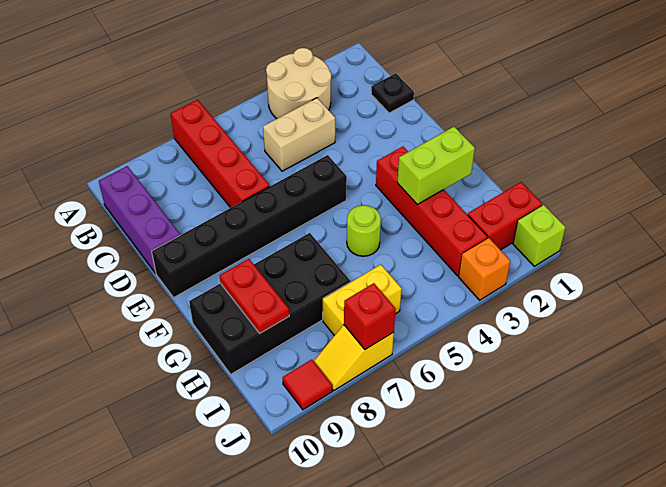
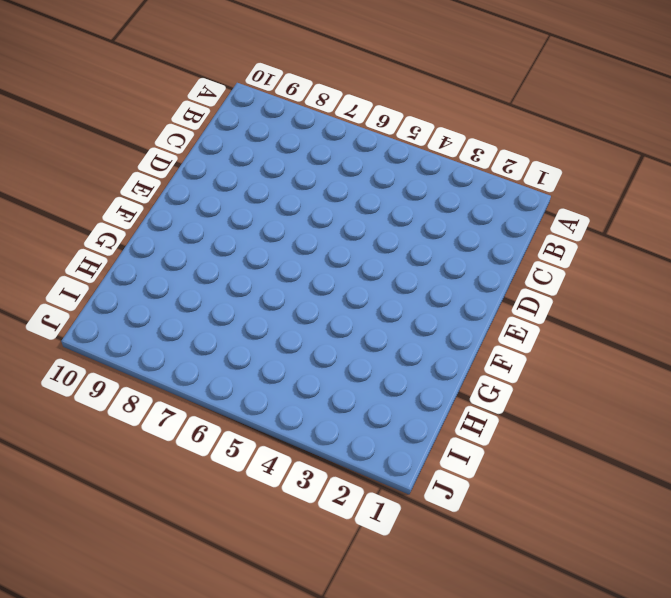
none -> tan round brick A3:B4 level 1
none -> red brick A7:D7 level 1
none -> purple brick B10:D10 level 1

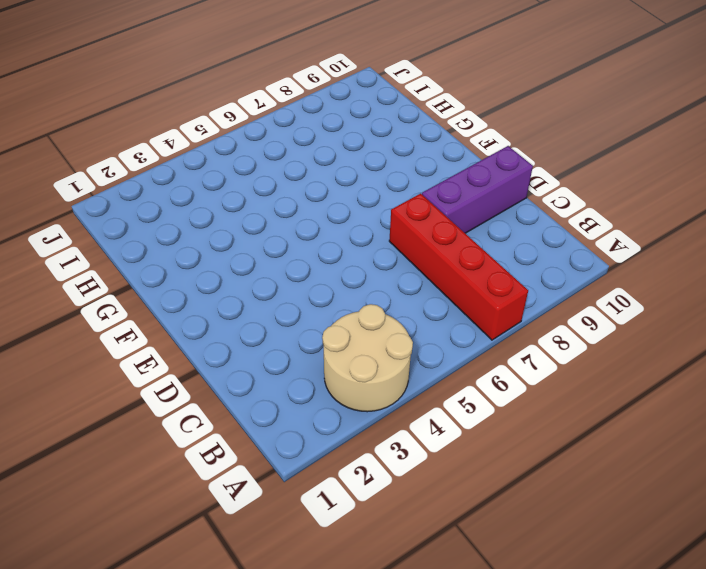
purple brick D8:D10 level 1 -> purple brick B10:D10 level 1
none -> black plate C1 level 1
none -> tan brick C4:C5 level 1
none -> black brick E5:E10 level 1

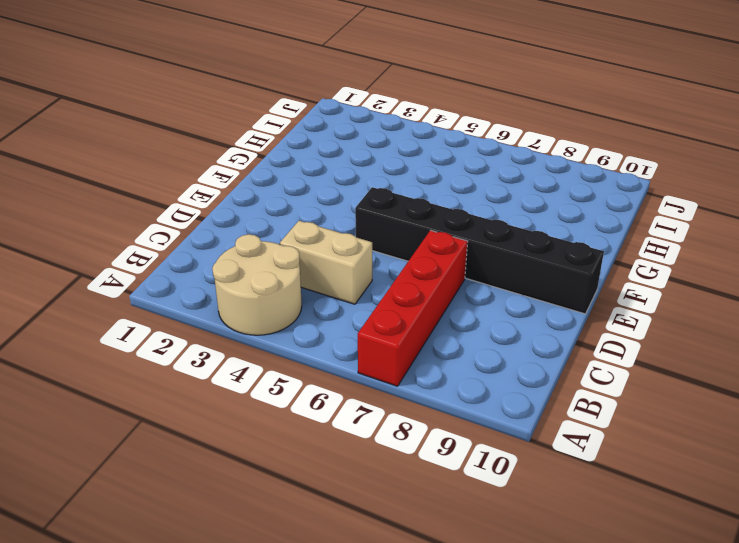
none -> purple brick B10:D10 level 1
none -> black plate C1 level 1
none -> red brick F3:I3 level 1

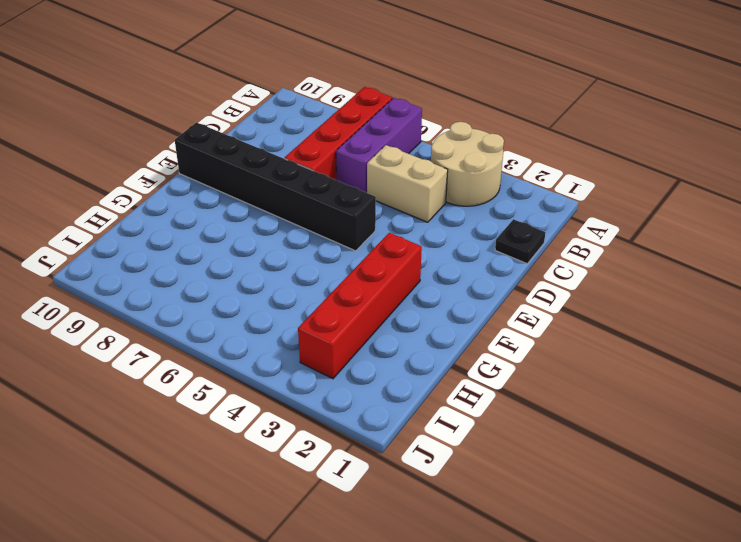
purple brick A6:C6 level 1 -> purple brick B10:D10 level 1
none -> lime round brick G5 level 1
none -> black brick G7:H10 level 1
none -> red brick I1:I2 level 1

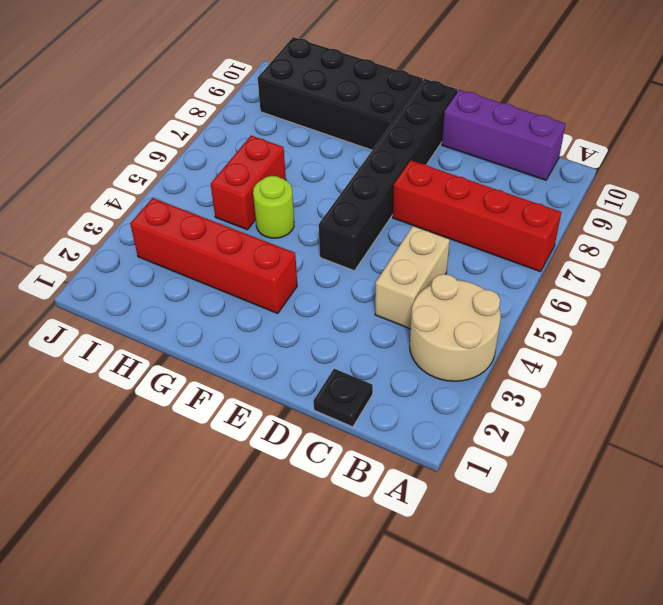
black brick F9:I10 level 1 -> black brick G7:H10 level 1
red brick H5:H6 level 1 -> red brick I1:I2 level 1
none -> yellow brick I6:I7 level 1
none -> lime brick J1 level 1
none -> orange brick J3 level 1

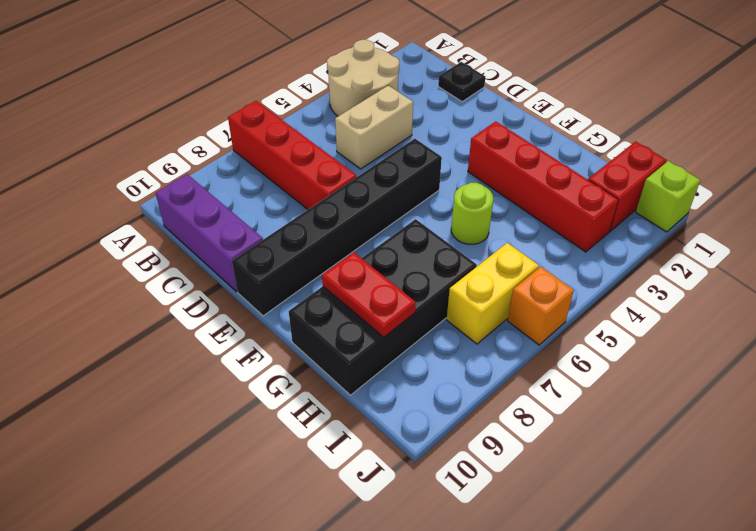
orange brick J6 level 1 -> orange brick J3 level 1
none -> yellow slope J7:J8 level 1 top 7
none -> red tile J9 level 1
none -> lime brick G2:G3 level 2

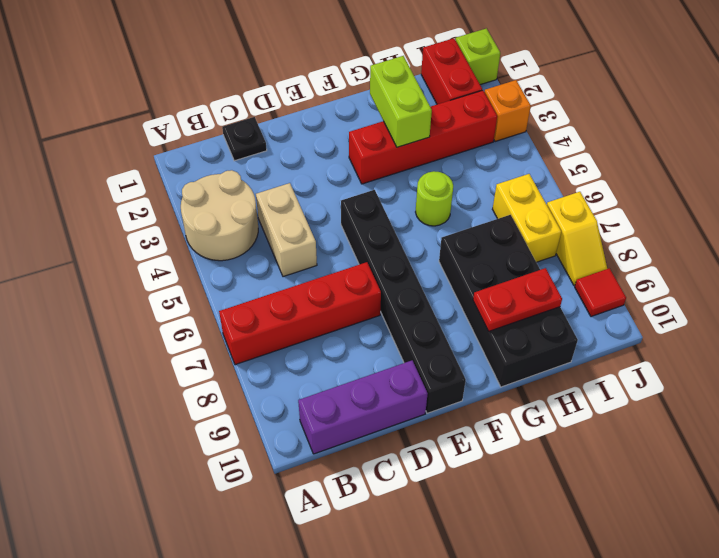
none -> red brick J7 level 2

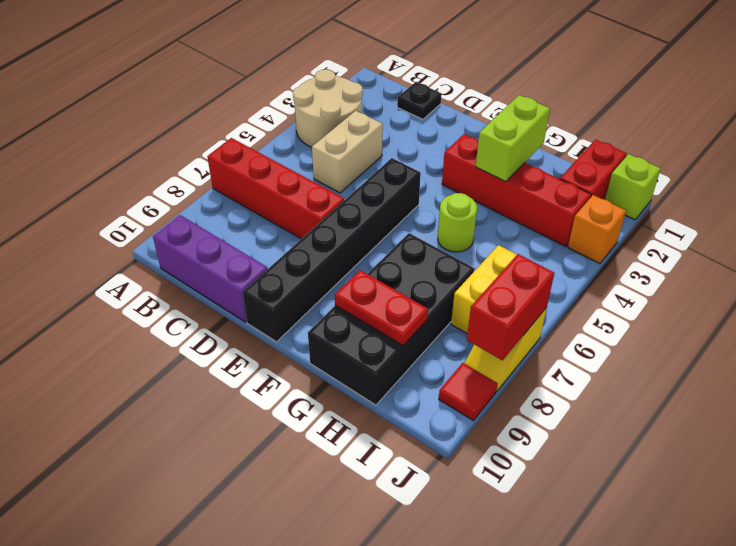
red brick J7:J8 level 2 -> red brick J7 level 2

